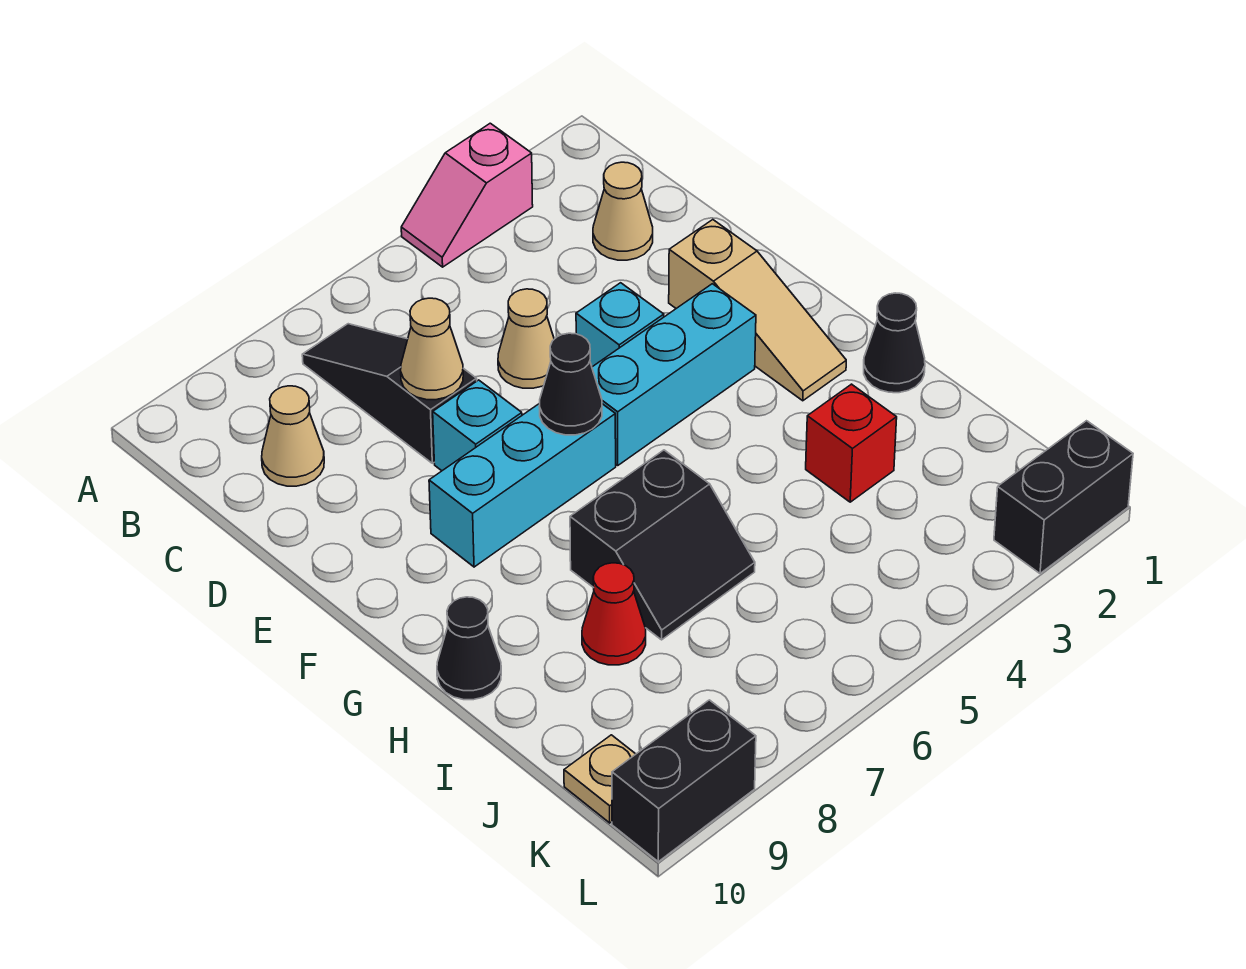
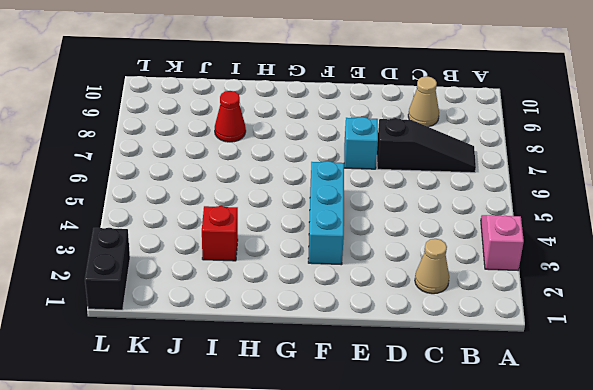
none -> tan cone D5 level 1
none -> tan slope E2:G2 level 1 top E
none -> cyan brick E4 level 1

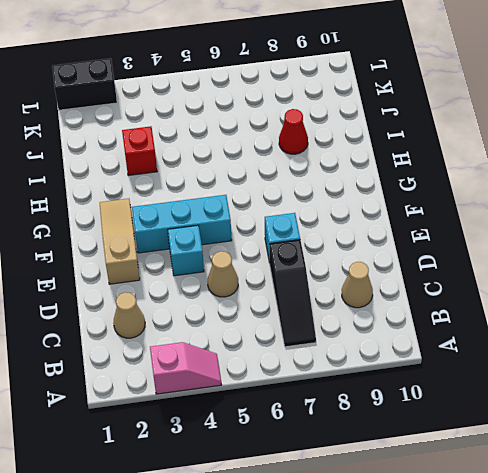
none -> cyan brick F6:F8 level 1
none -> black cone H1 level 1
none -> black slope H6:I7 level 1 top H

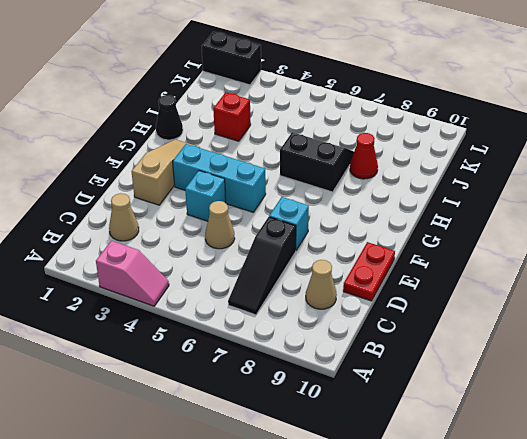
red plate D10:E10 level 1 -> none
none -> cyan brick F6:F8 level 1
none -> black cone H10 level 1
none -> tan plate K10 level 1

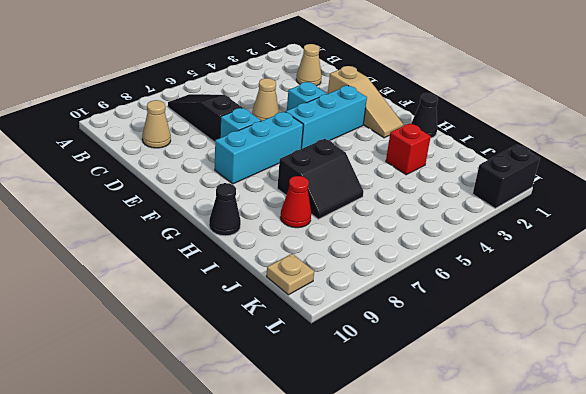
none -> pink slope A3:A4 level 1 top 3
none -> black brick L9:L10 level 1
none -> tan cone D7 level 2

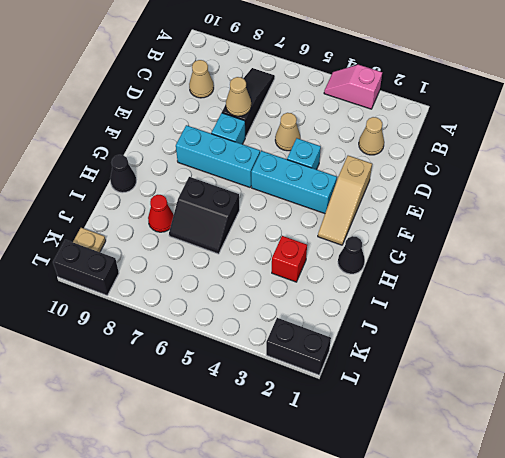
none -> black cone F6 level 2

